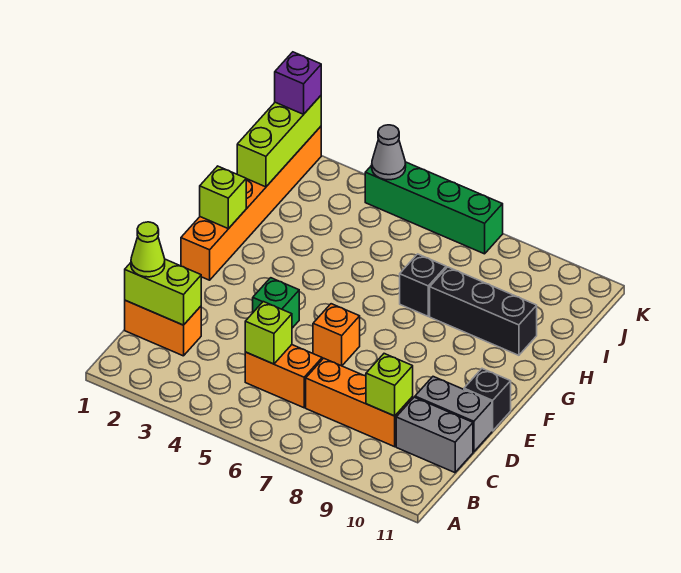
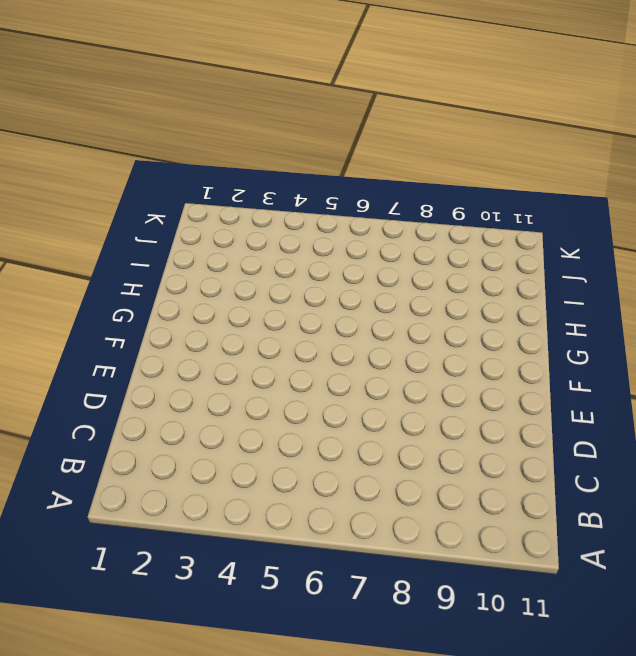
none -> orange brick C1:C2 level 1
none -> orange brick C5:C6 level 1
none -> orange brick C7:C9 level 1

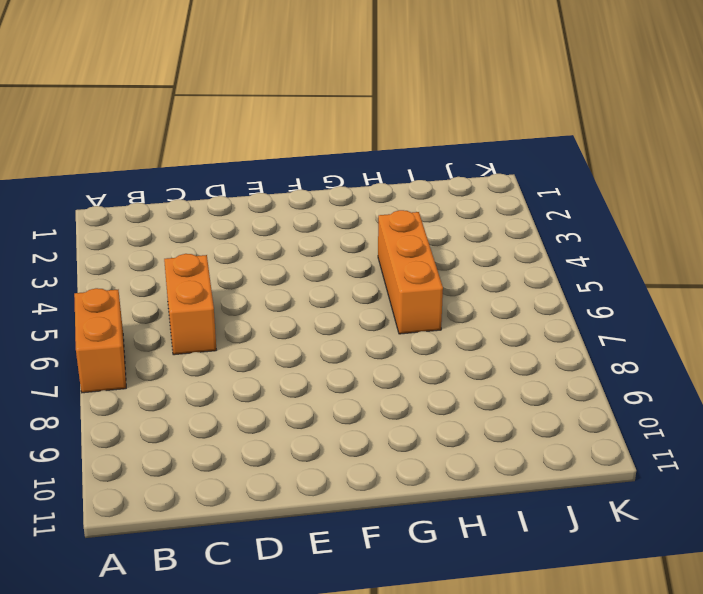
orange brick A6:A7 level 1 -> orange brick C1:C2 level 1
orange brick H4:H6 level 1 -> orange brick C7:C9 level 1
none -> grey brick C10:C11 level 1
none -> grey brick D10:D11 level 1
none -> green brick E4 level 1

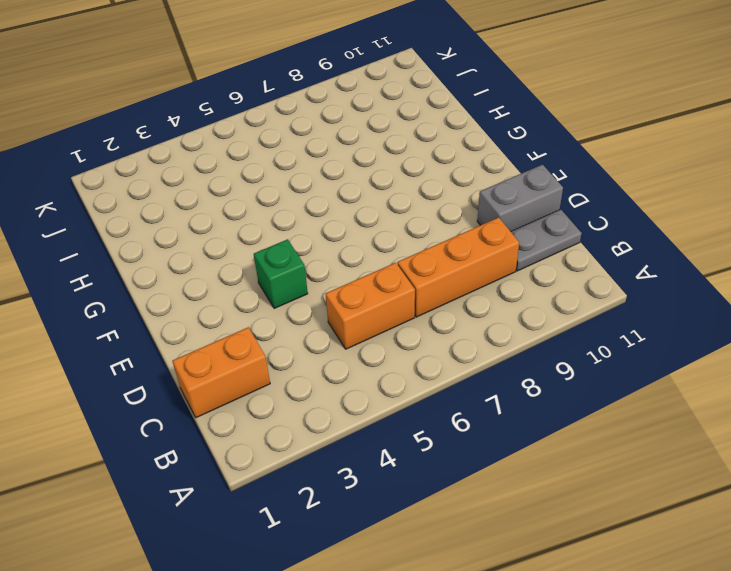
grey plate C10:C11 level 1 -> grey brick C10:C11 level 1
none -> orange brick E6 level 1
none -> black brick E11 level 1
none -> orange brick F1:K1 level 1

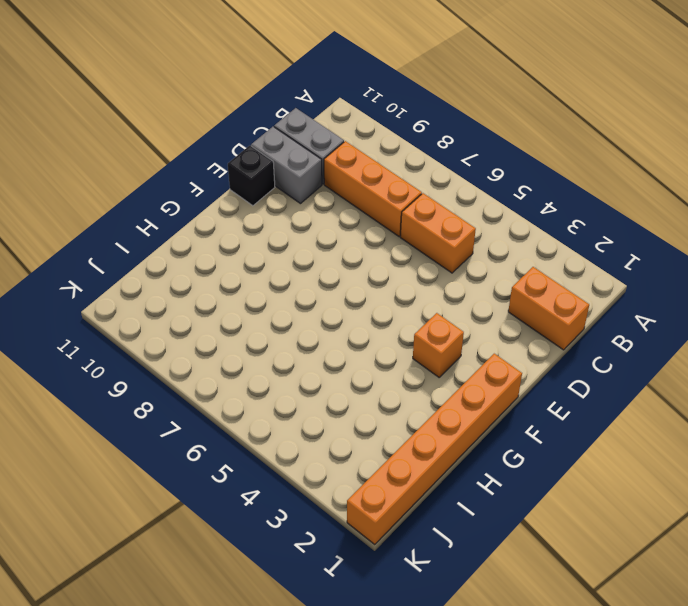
orange brick F3 level 1 -> orange brick E6 level 1
none -> green brick E4 level 1
none -> black brick H7 level 1
none -> black brick H8:H10 level 1

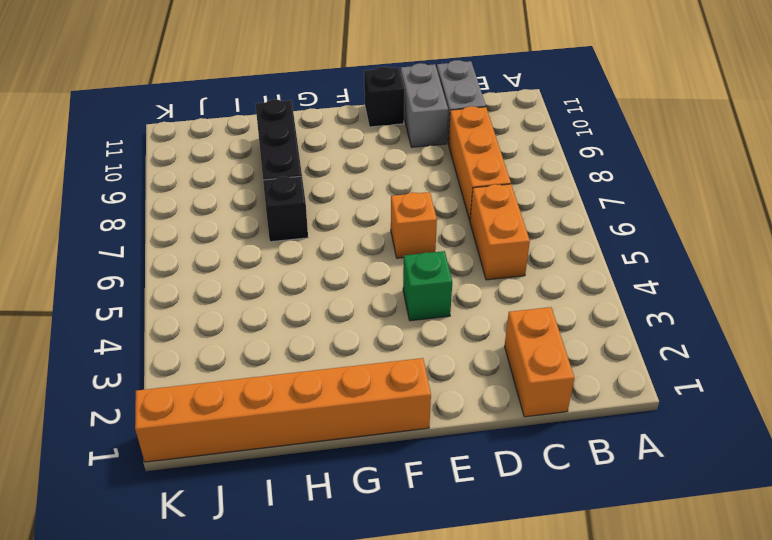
none -> green brick K4:K7 level 1
none -> lime brick C1:C2 level 2
none -> lime brick C5 level 2

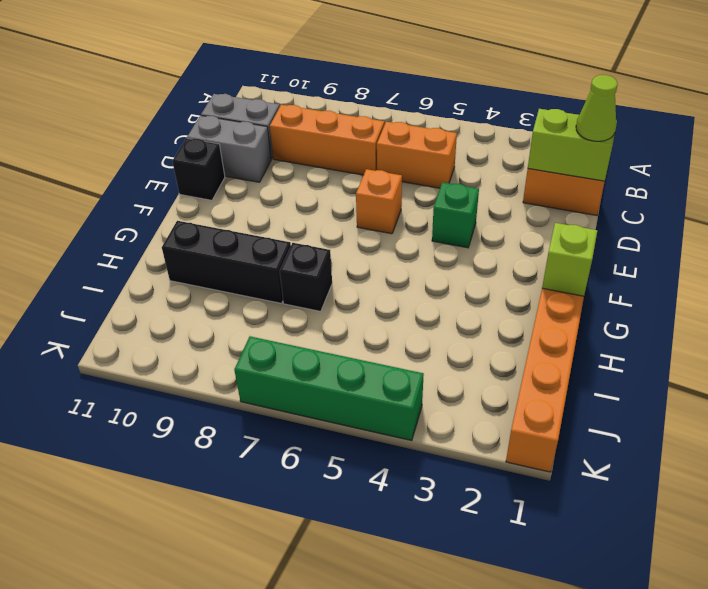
none -> lime brick C5 level 2
none -> lime brick C9 level 2
none -> lime brick I1:K1 level 2

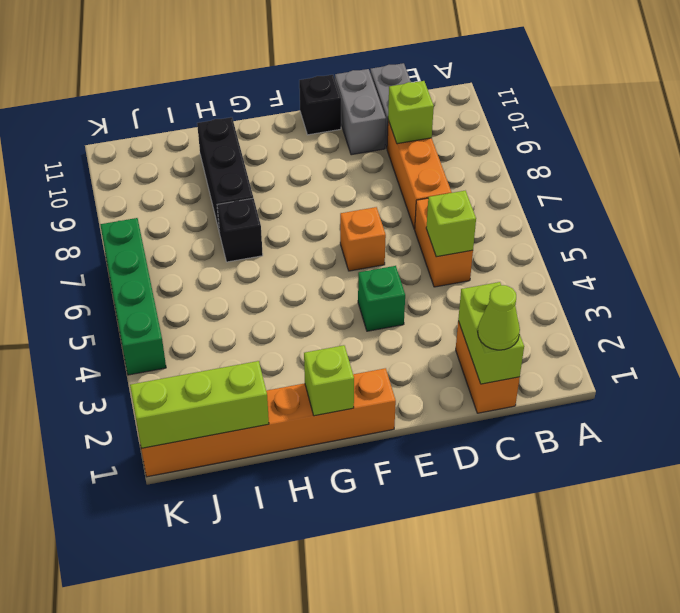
none -> grey cone K4 level 2
none -> purple brick K1 level 3

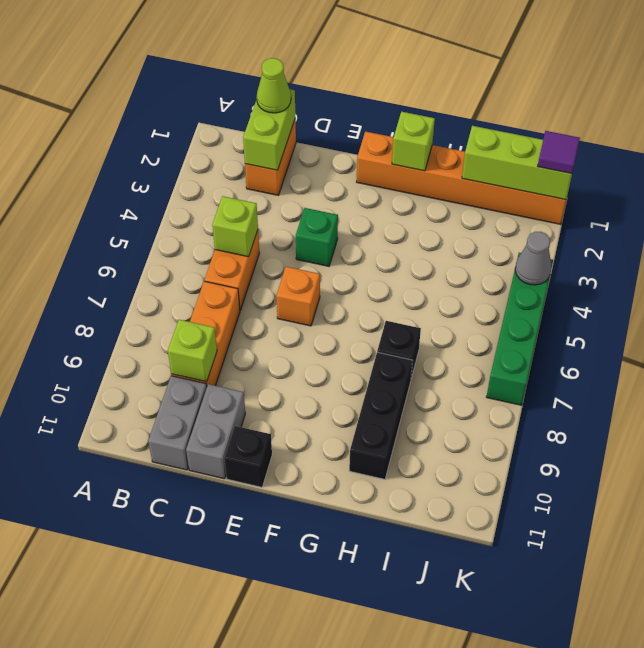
purple tile K1 level 3 -> purple brick K1 level 3

